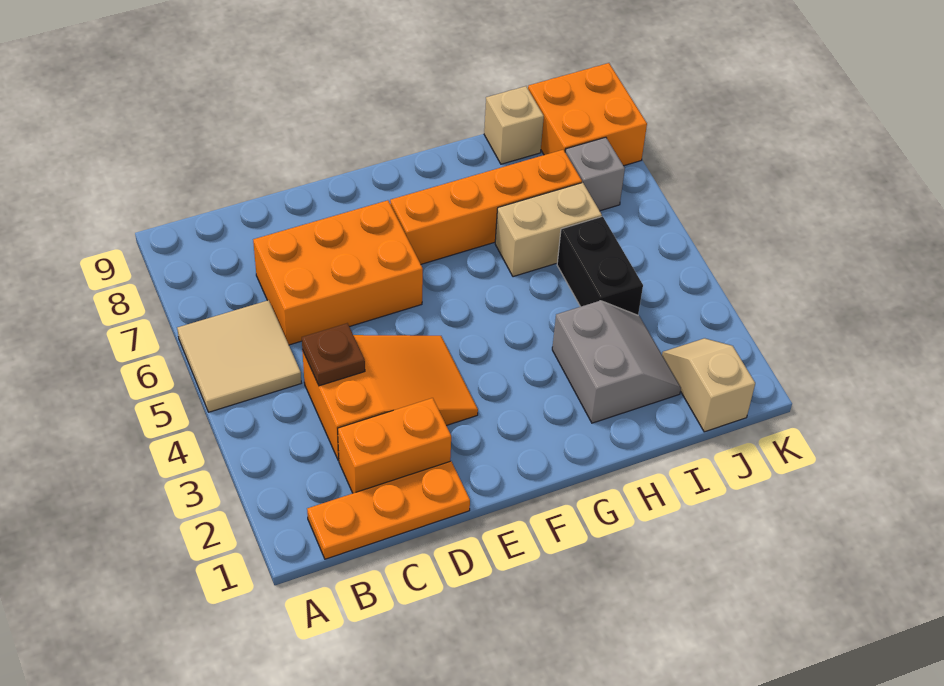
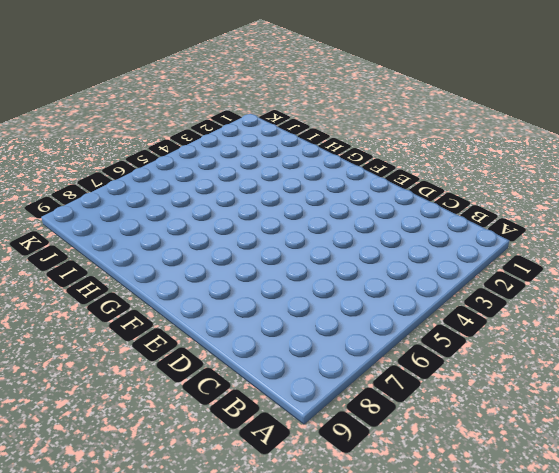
none -> tan tile A5:B6 level 1
none -> orange plate B1:D1 level 1
none -> orange brick C2:D2 level 1

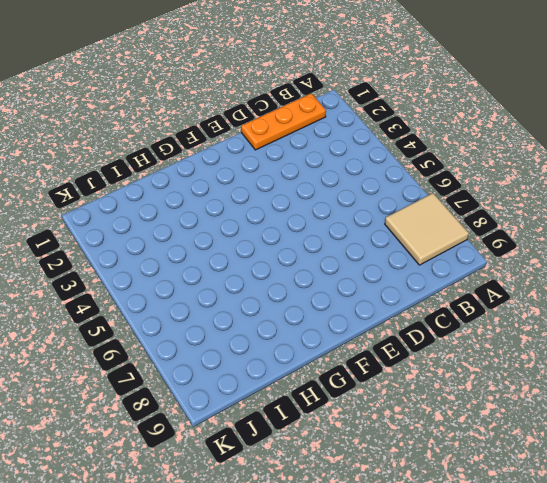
tan tile A7:B8 level 1 -> tan tile A5:B6 level 1
none -> orange brick C2:D2 level 1
none -> orange slope C3:E4 level 1 top C
none -> orange brick C6:E7 level 1

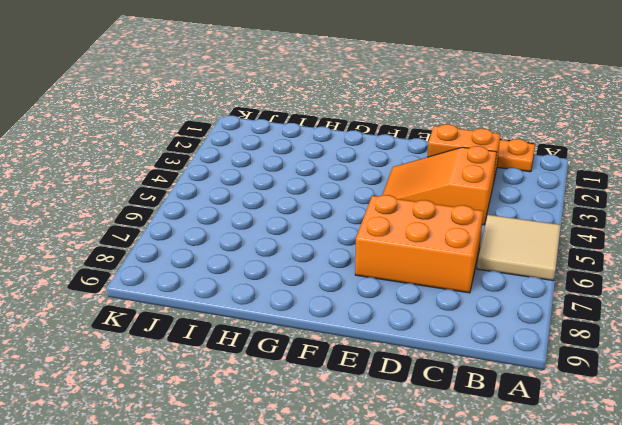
none -> orange brick F7:I7 level 1
none -> grey slope H2:I3 level 1 top H
none -> tan brick H6:I6 level 1

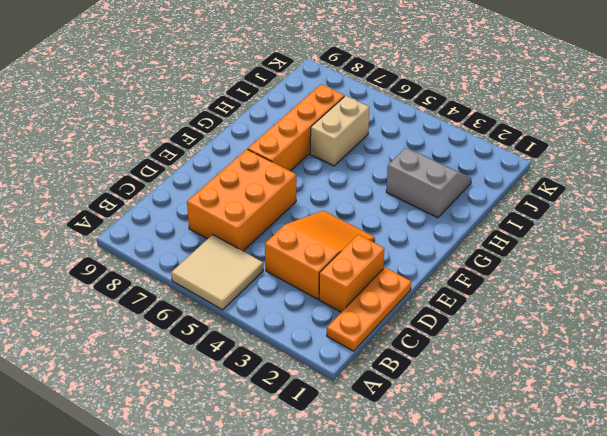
none -> black brick I4:I5 level 1
none -> tan brick I9 level 1
none -> tan slope J1:J2 level 1 top 1

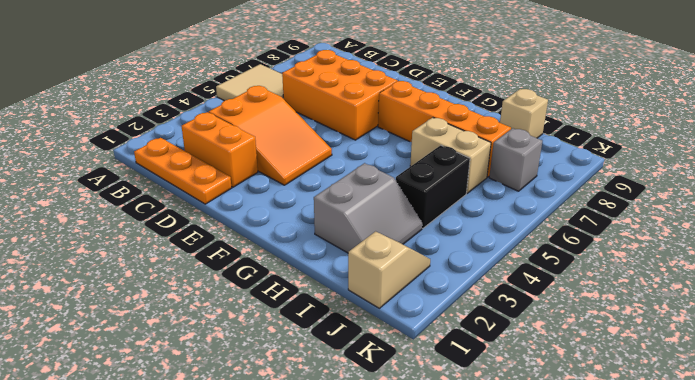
none -> orange brick J8:K9 level 1
none -> brown plate C4 level 2

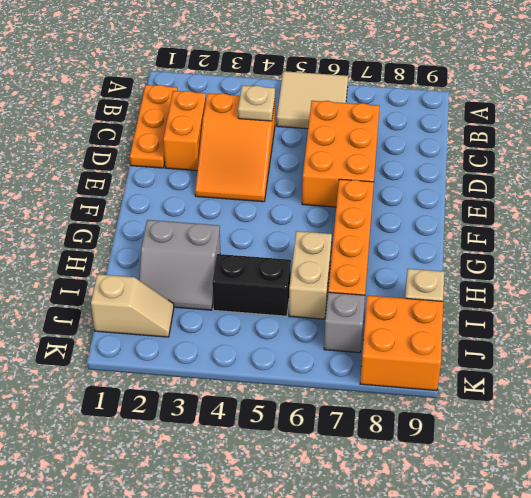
tan plate C4 level 2 -> brown plate C4 level 2

